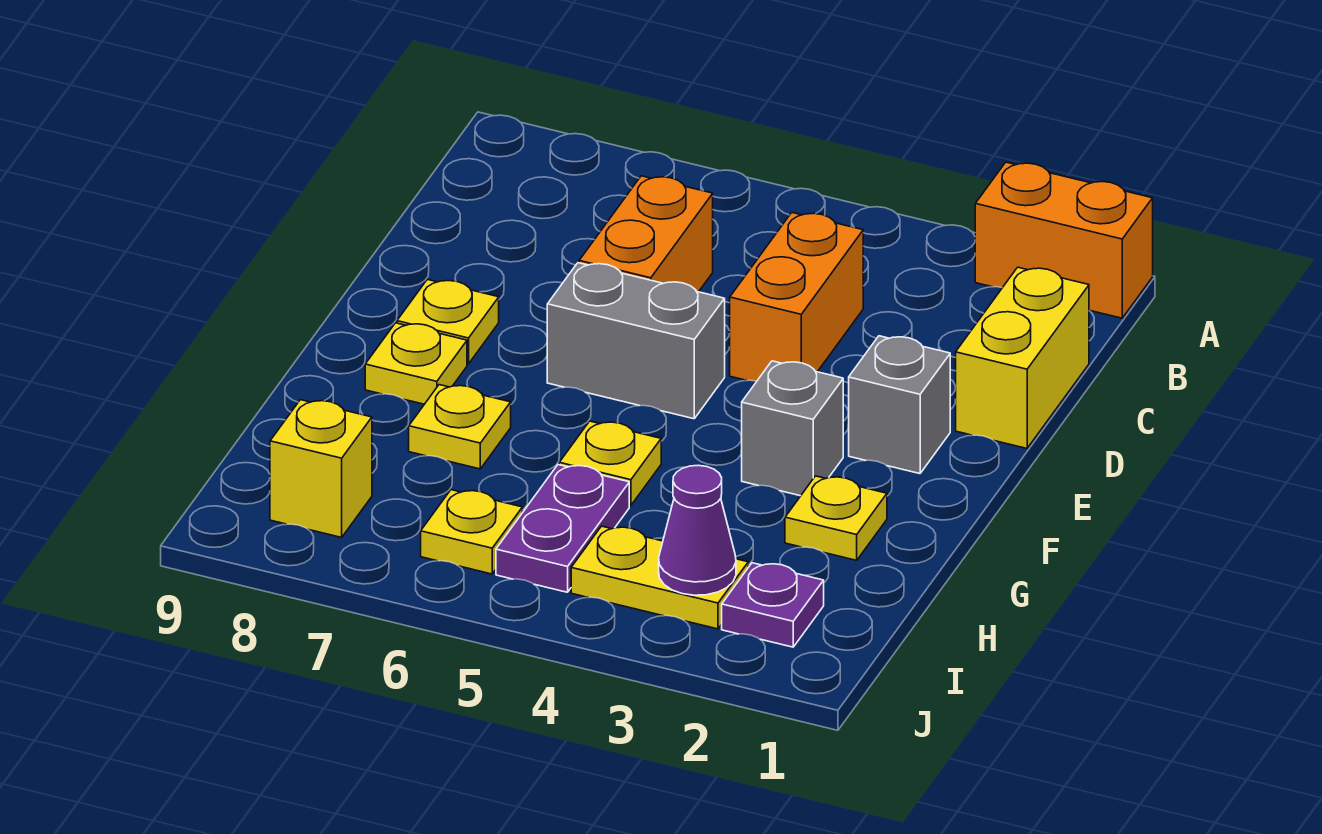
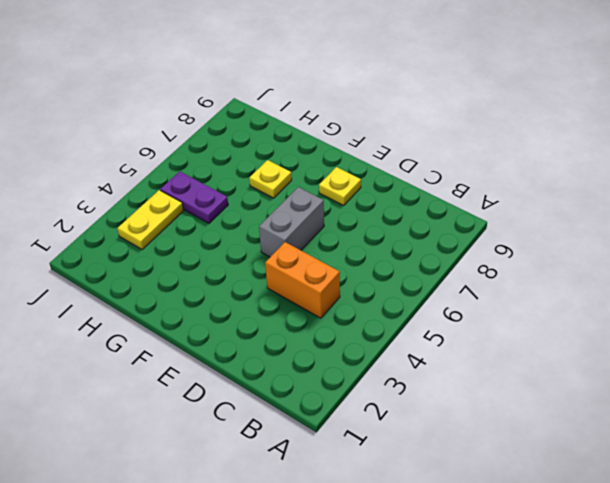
none -> orange brick A1:A2 level 1
none -> yellow brick C1:D1 level 1
none -> orange brick C6:D6 level 1

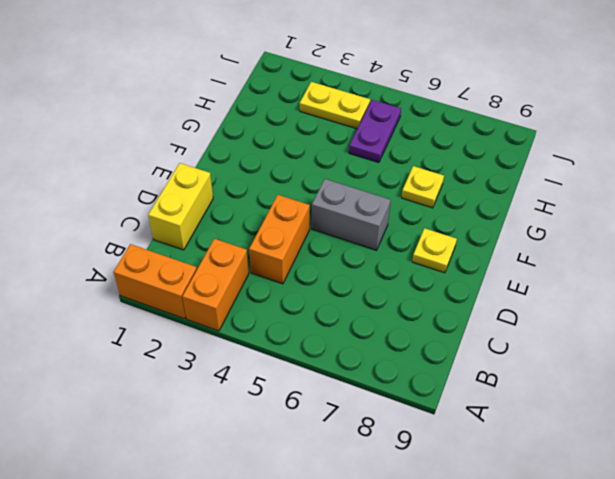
orange brick A3:B3 level 1 -> orange brick C6:D6 level 1
none -> grey brick E2 level 1
none -> grey brick F3 level 1
none -> yellow plate F8 level 1

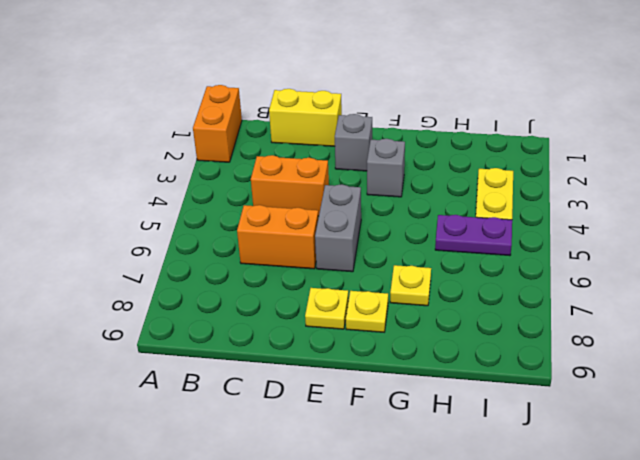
none -> yellow plate G2 level 1
none -> yellow plate G5 level 1
none -> purple plate I2 level 1

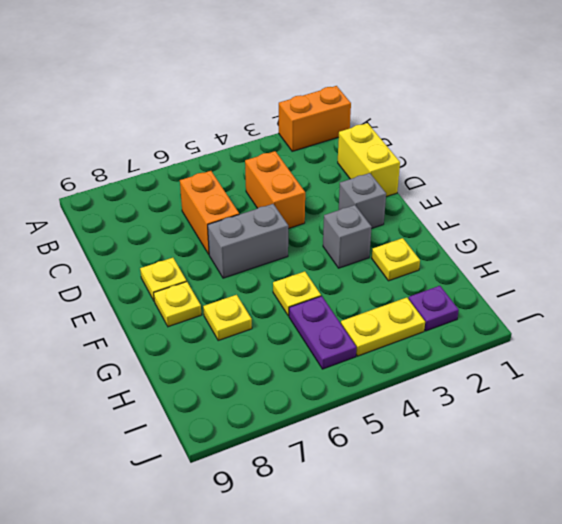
none -> yellow plate I6 level 1
none -> yellow brick I8 level 1
none -> purple cone I3 level 2

